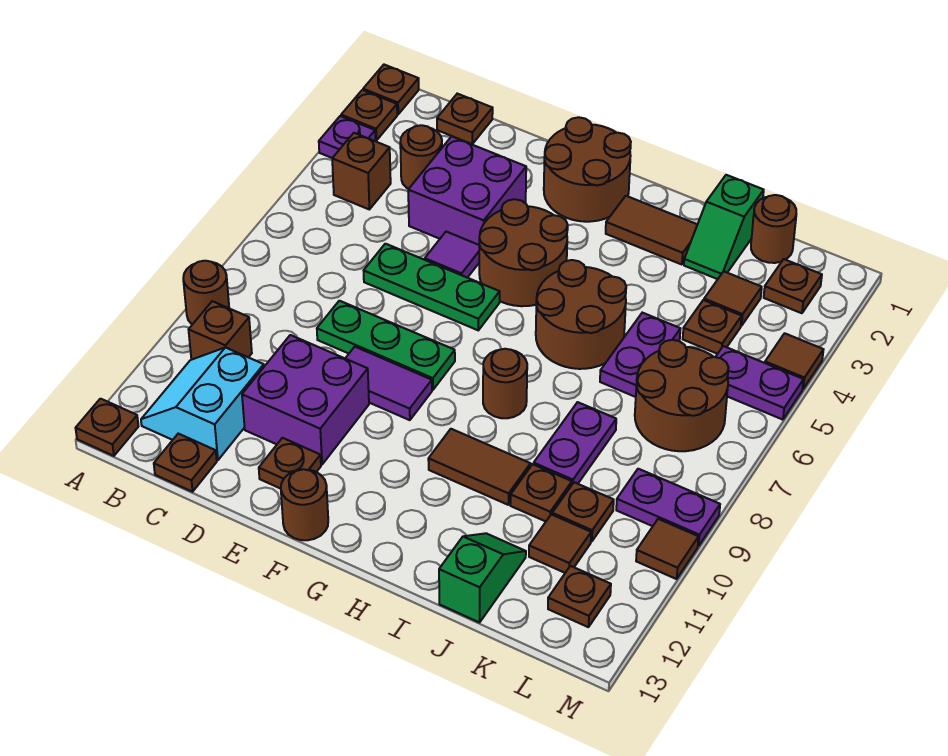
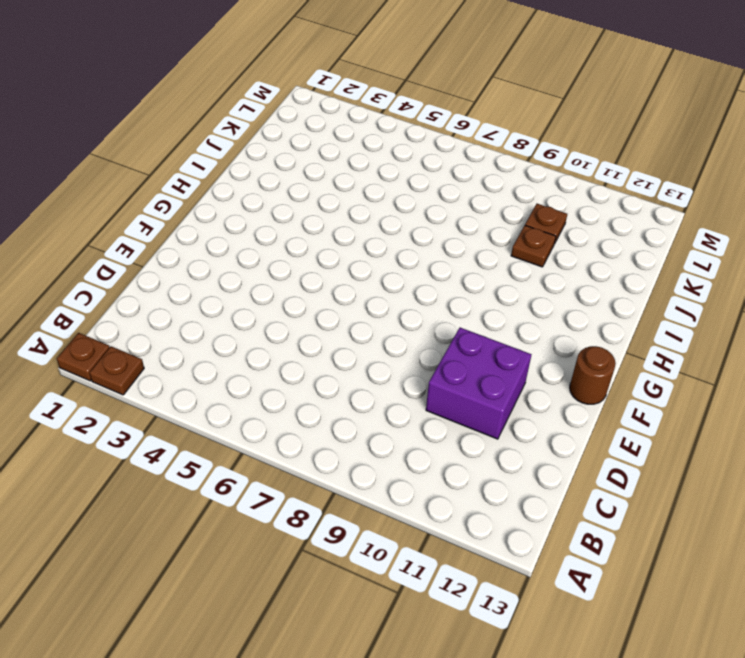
none -> purple plate A3 level 1
none -> brown round brick A9 level 1
none -> brown plate A13 level 1
none -> brown brick B4 level 1

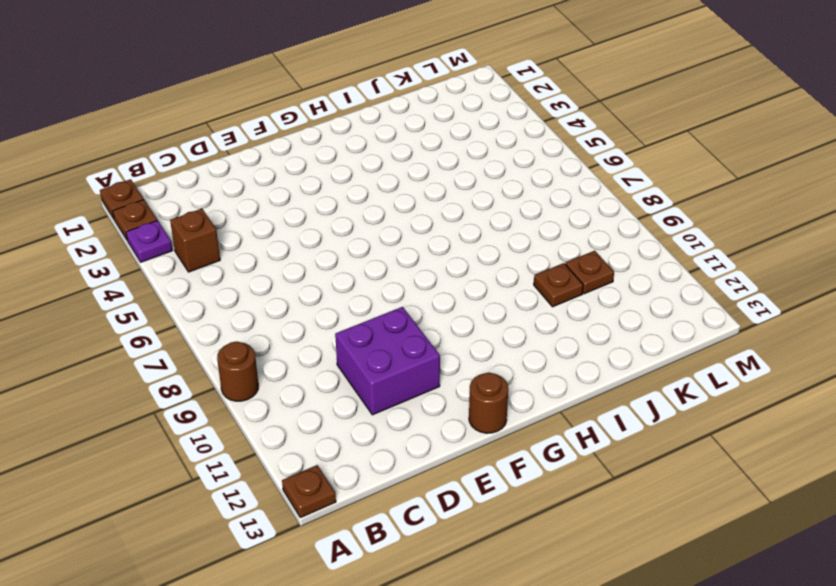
none -> brown brick B10 level 1
none -> cyan slope B11:C12 level 1 top C
none -> brown plate C1 level 1
none -> brown round brick C3 level 1

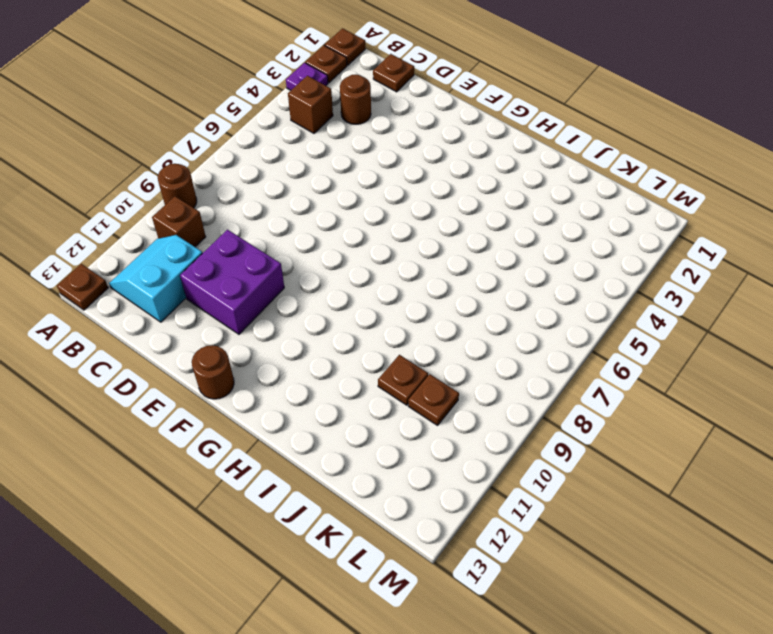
none -> brown plate C13 level 1
none -> purple brick D3:E4 level 1
none -> green plate D6:F6 level 1
none -> green plate D8:F8 level 1

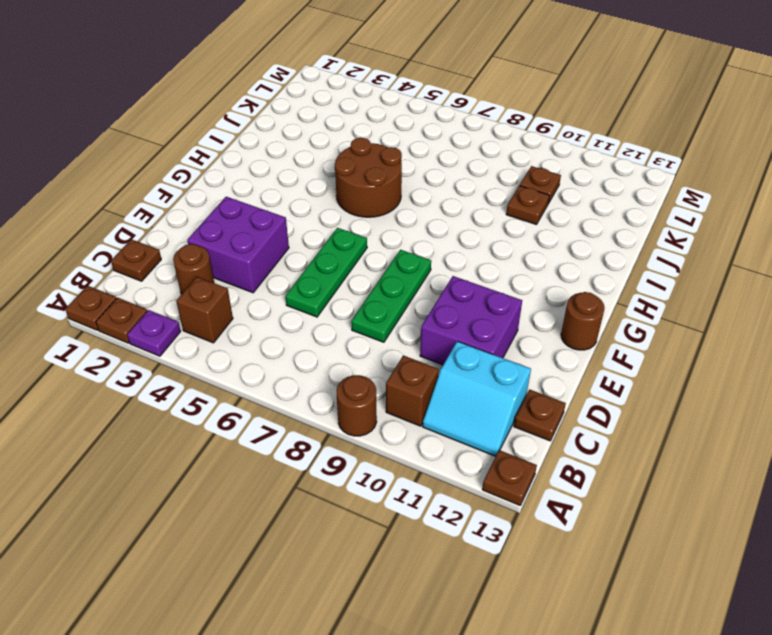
none -> purple tile E5 level 1
none -> purple tile E9:F9 level 1
none -> brown plate E12 level 1
none -> brown round brick F1:G2 level 1

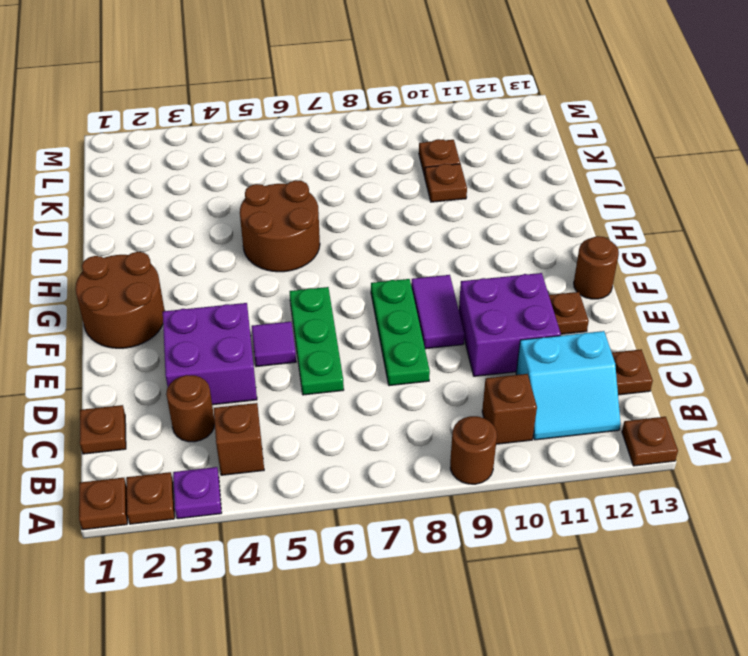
none -> brown round brick F4:G5 level 1
none -> brown tile H2:I2 level 1
none -> brown round brick H8 level 1
none -> brown tile H10:I10 level 1

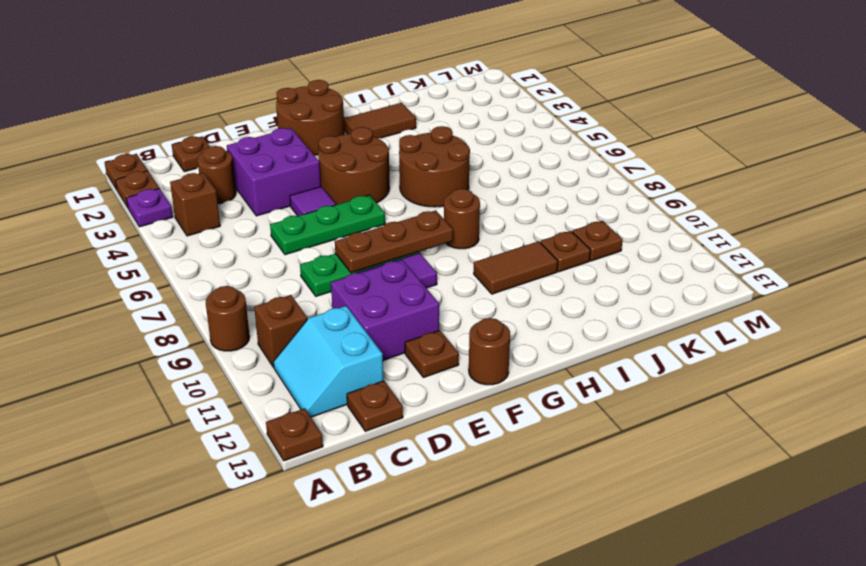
brown plate E8:G8 level 2 -> none
none -> green slope J1:J2 level 1 top 1
none -> purple plate J5:J6 level 1
none -> purple plate J8:J9 level 1
none -> green slope J12:J13 level 1 top 13

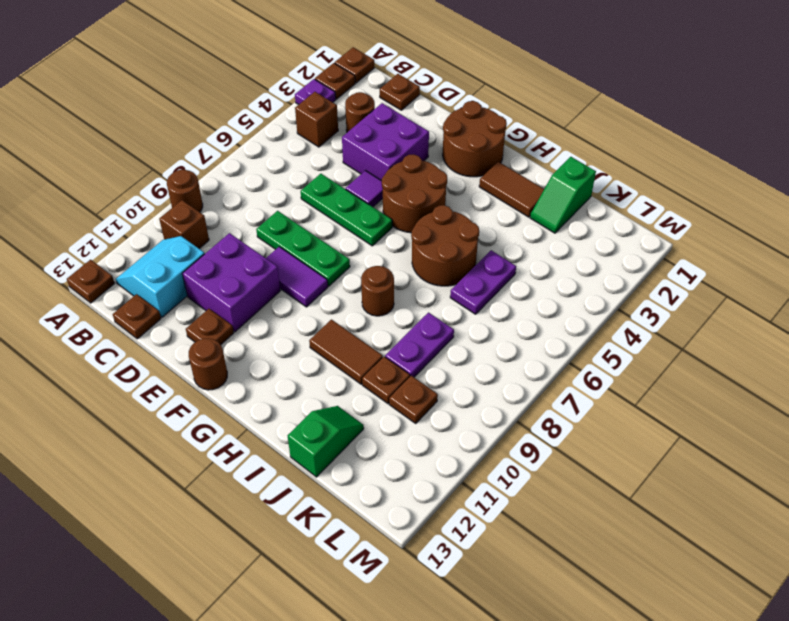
none -> brown round brick K1 level 1
none -> brown tile K3 level 1
none -> brown plate K4 level 1
none -> brown round brick K6:L7 level 1

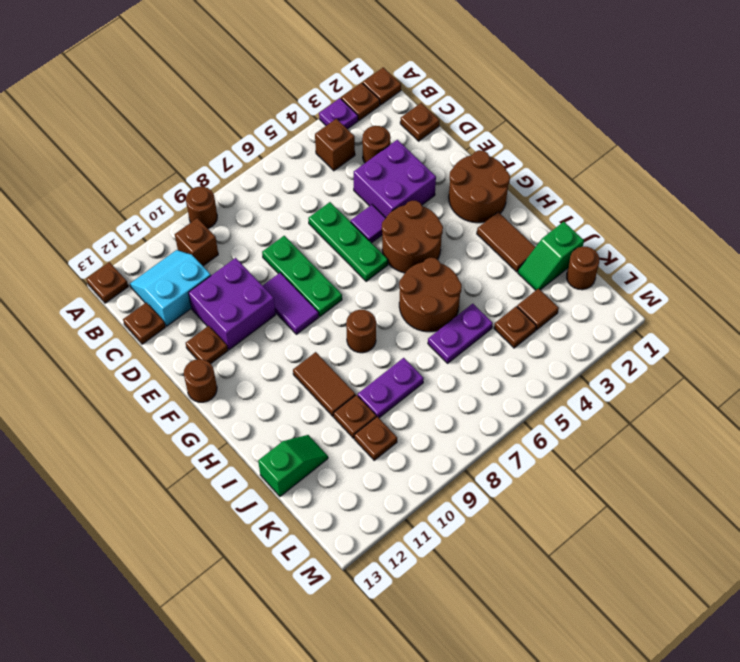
none -> brown round brick K6:L7 level 1
none -> brown tile K11 level 1
none -> brown plate L2 level 1
none -> purple plate L5:M5 level 1

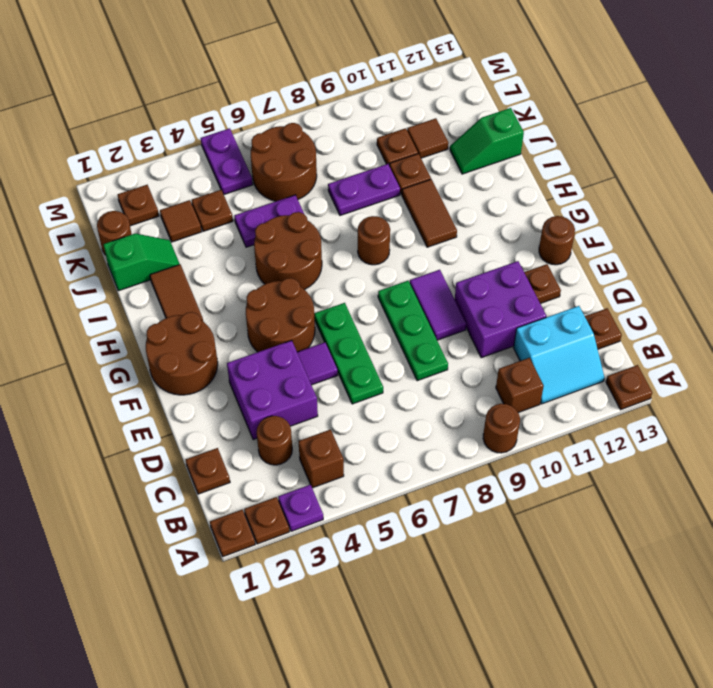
none -> purple plate L9:M9 level 1
none -> brown plate L12 level 1
none -> brown tile M4 level 1
none -> brown tile M10 level 1

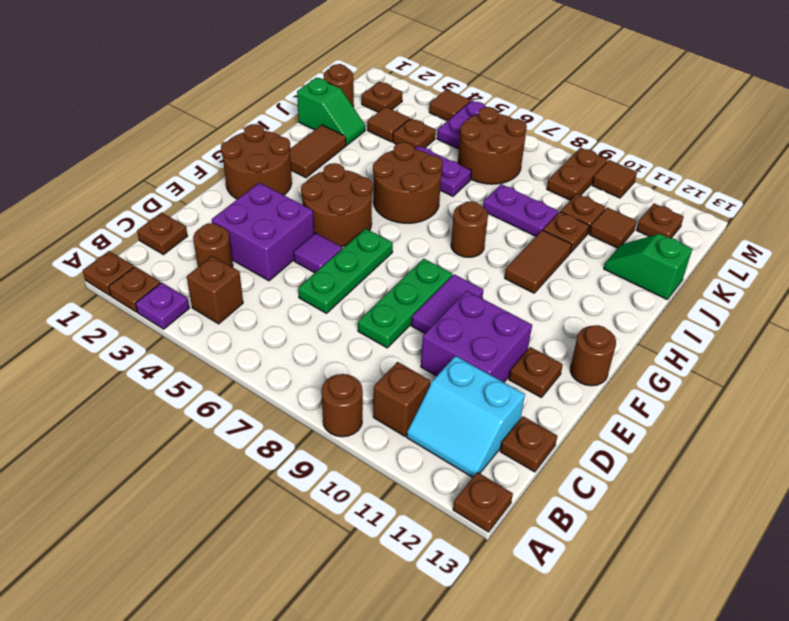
brown plate L9:M9 level 1 -> purple plate L9:M9 level 1

